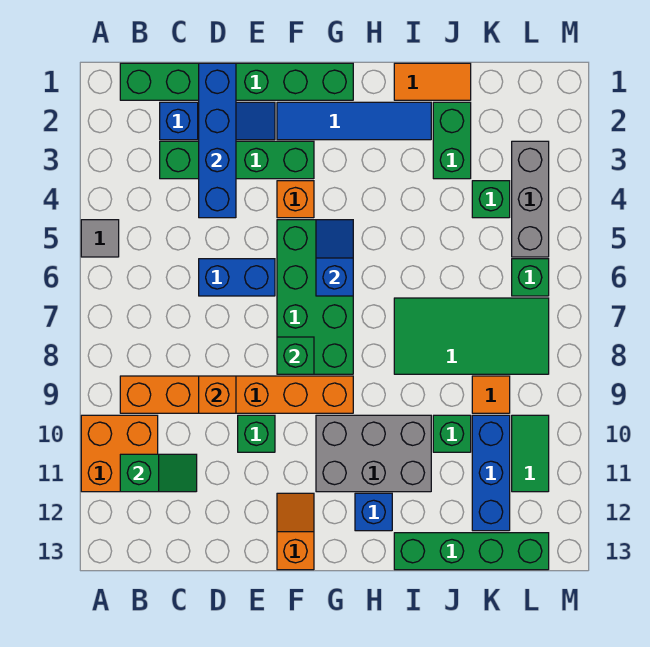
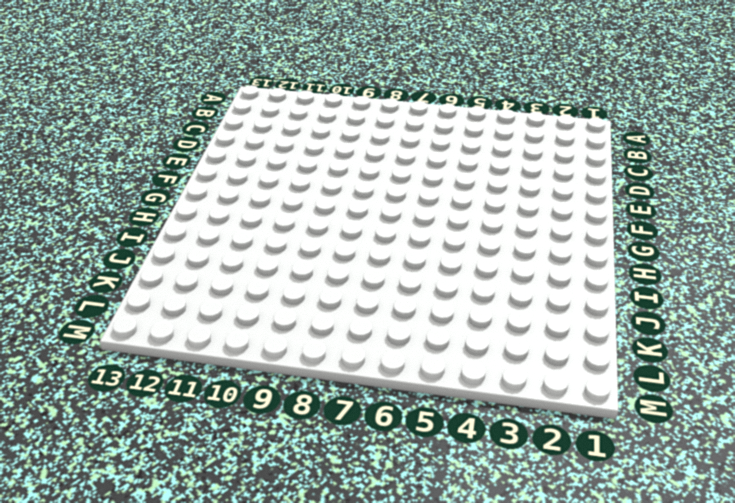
none -> grey tile A5 level 1
none -> orange brick A10:B11 level 1
none -> green brick B1:G1 level 1
none -> orange brick B9:G9 level 1

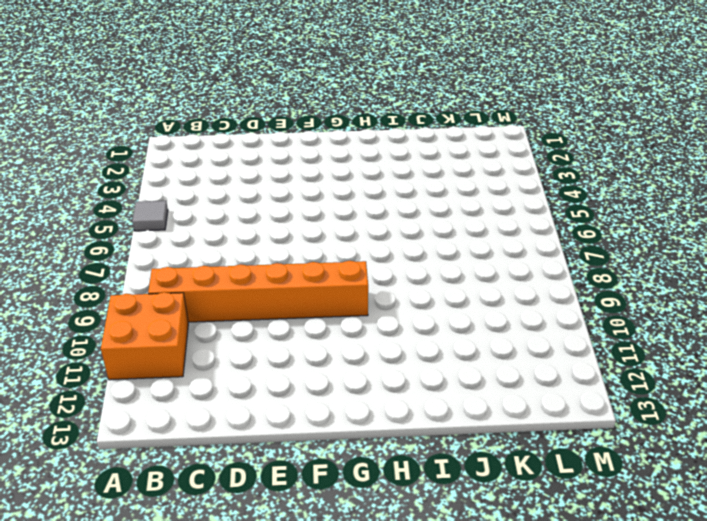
none -> green brick B1:G1 level 1
none -> blue slope C2:E2 level 1 top C
none -> green brick C3:F3 level 1
none -> blue brick D6:E6 level 1

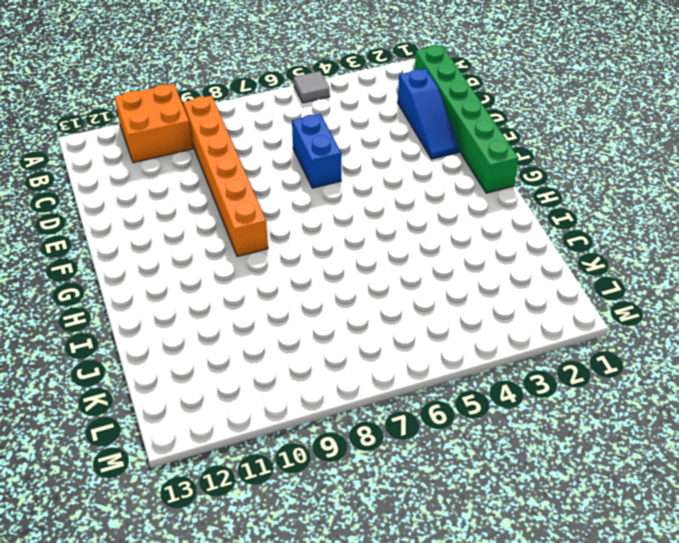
none -> green brick C3:F3 level 1
none -> green brick E10 level 1
none -> blue tile F2:I2 level 1
none -> orange brick F4 level 1

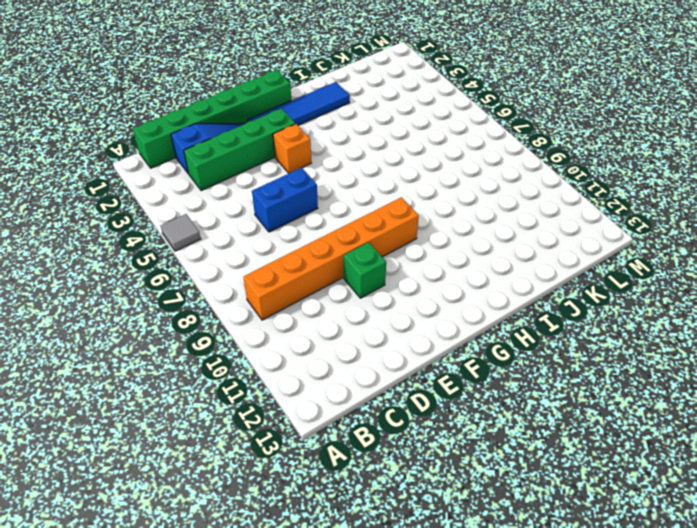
none -> orange brick A10:B11 level 1
none -> green brick F5:G8 level 1
none -> orange slope F12:F13 level 1 top 13
none -> grey brick G10:I11 level 1

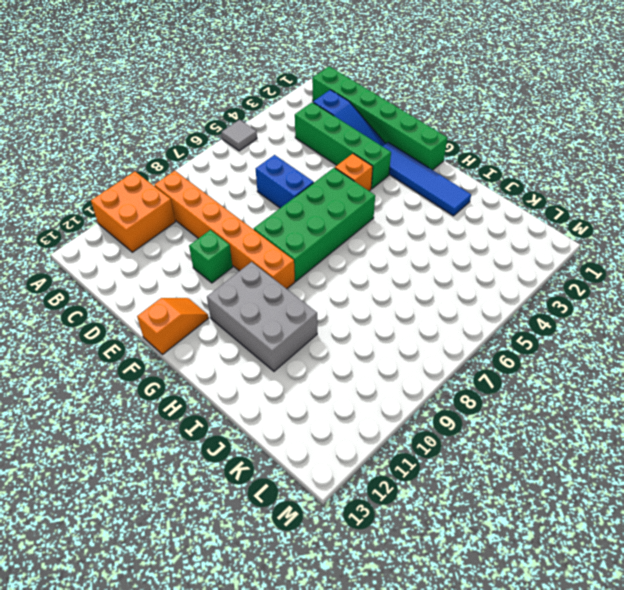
none -> blue brick H12 level 1
none -> orange tile I1:J1 level 1
none -> green tile I7:L8 level 1
none -> green brick I13:L13 level 1

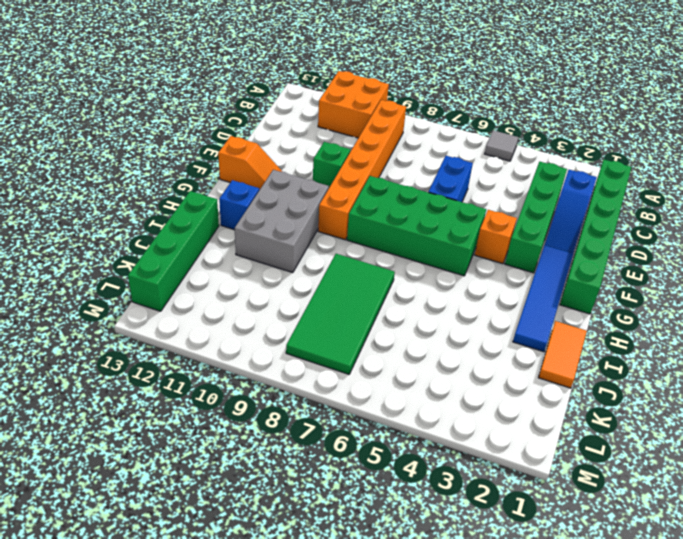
none -> green brick J2:J3 level 1
none -> green brick J10 level 1
none -> green brick K4 level 1
none -> orange tile K9 level 1

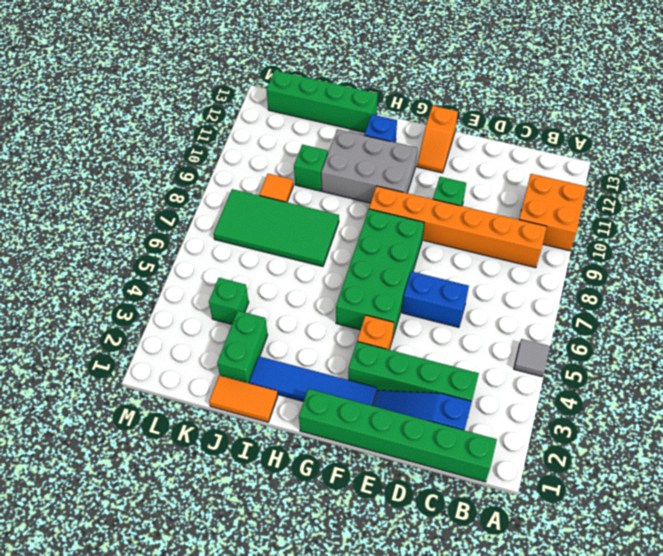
none -> blue brick K10:K12 level 1
none -> grey brick L3:L5 level 1
none -> green brick L6 level 1
none -> green tile L10:L11 level 1

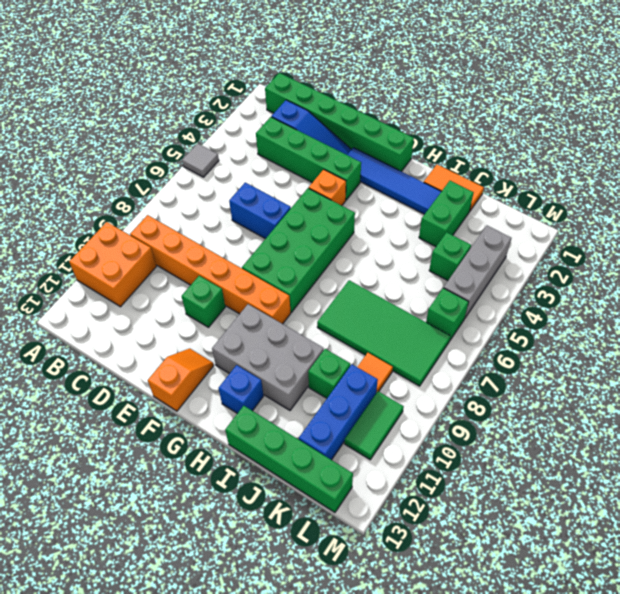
none -> green slope B11:C11 level 2 top B
none -> blue brick D1:D4 level 2
none -> orange brick D9 level 2
none -> green brick F8 level 2

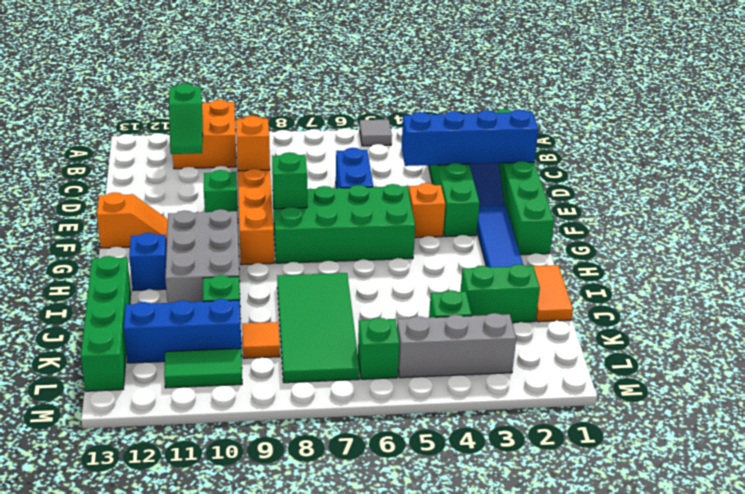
none -> blue slope G5:G6 level 2 top 6

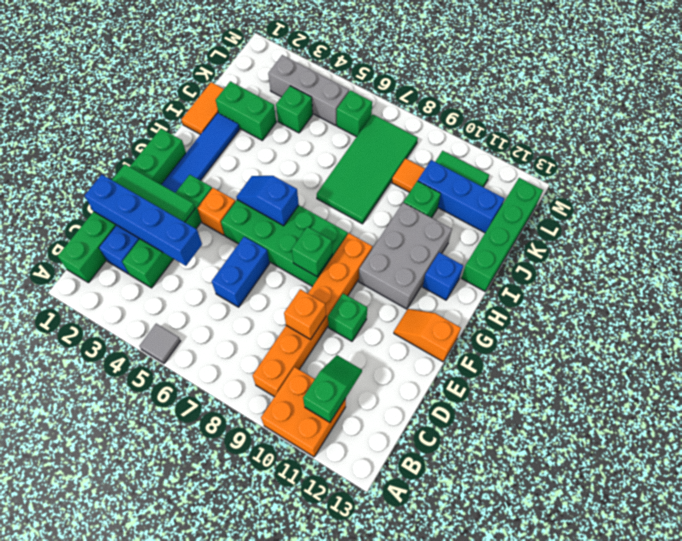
green tile E1:E3 level 2 -> none

